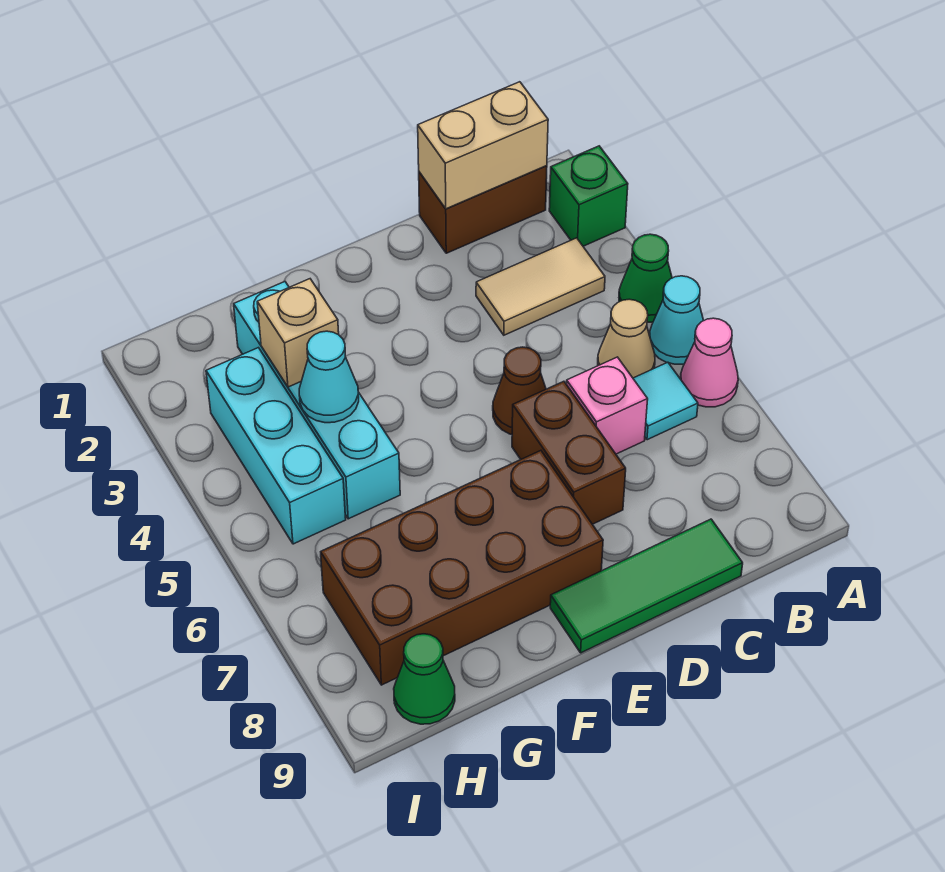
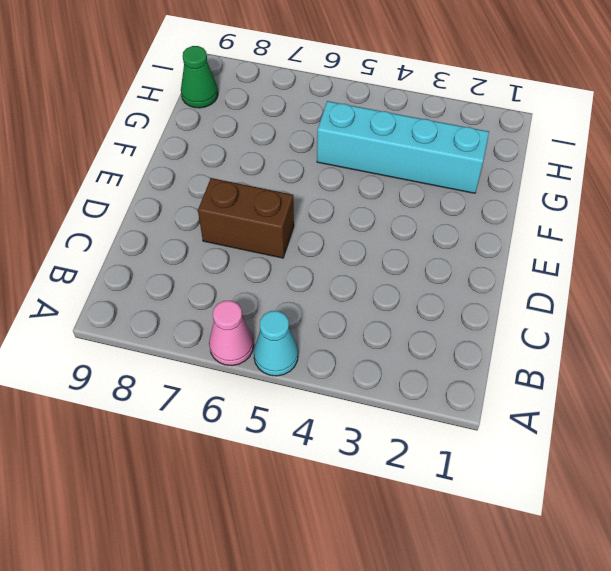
none -> green brick A2 level 1
none -> green cone A4 level 1
none -> brown brick B1:C1 level 1

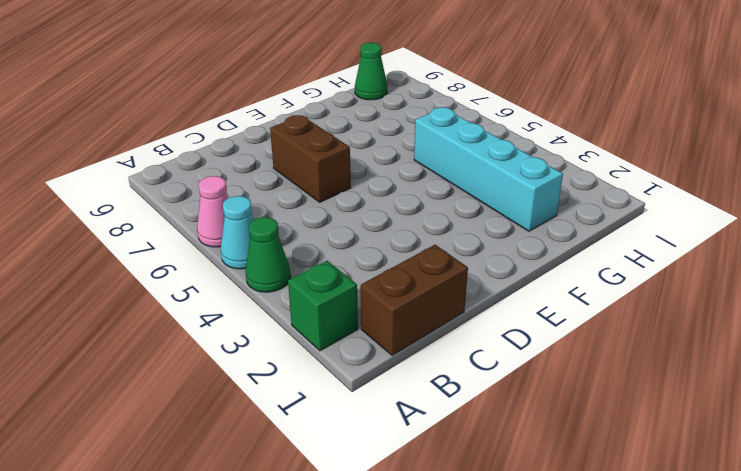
none -> tan tile B3:C3 level 1
none -> tan cone B5 level 1
none -> cyan tile B6 level 1

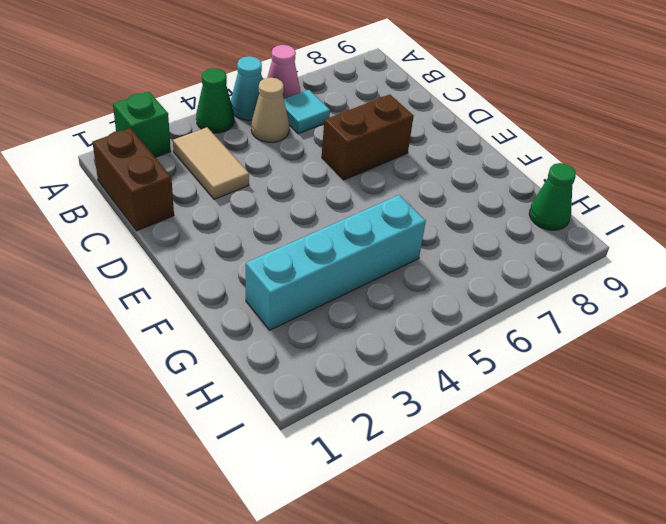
none -> pink brick C6 level 1
none -> green tile C9:E9 level 1
none -> brown cone D5 level 1

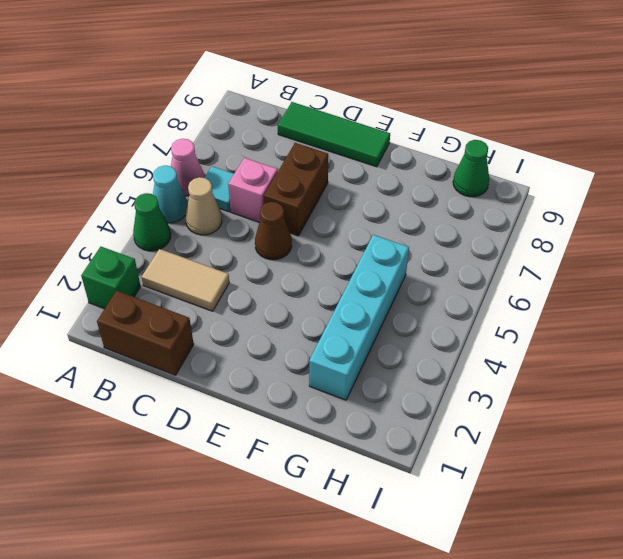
none -> brown brick E7:H8 level 1
none -> cyan brick H3:H5 level 1
none -> tan brick B1:C1 level 2

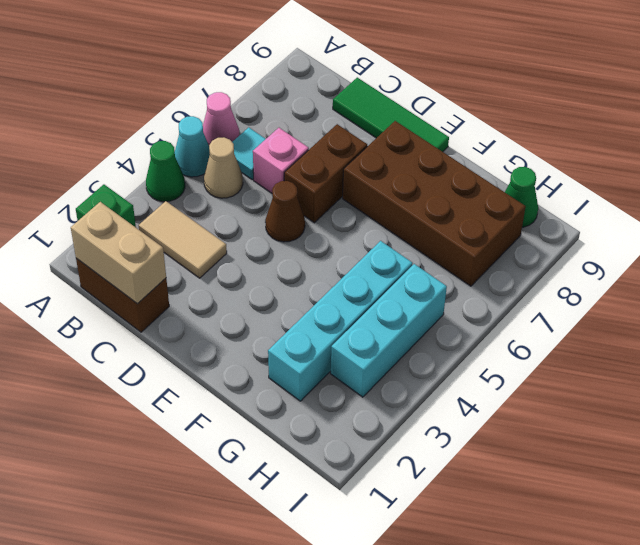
none -> tan brick G3 level 2
none -> cyan cone G4 level 2

